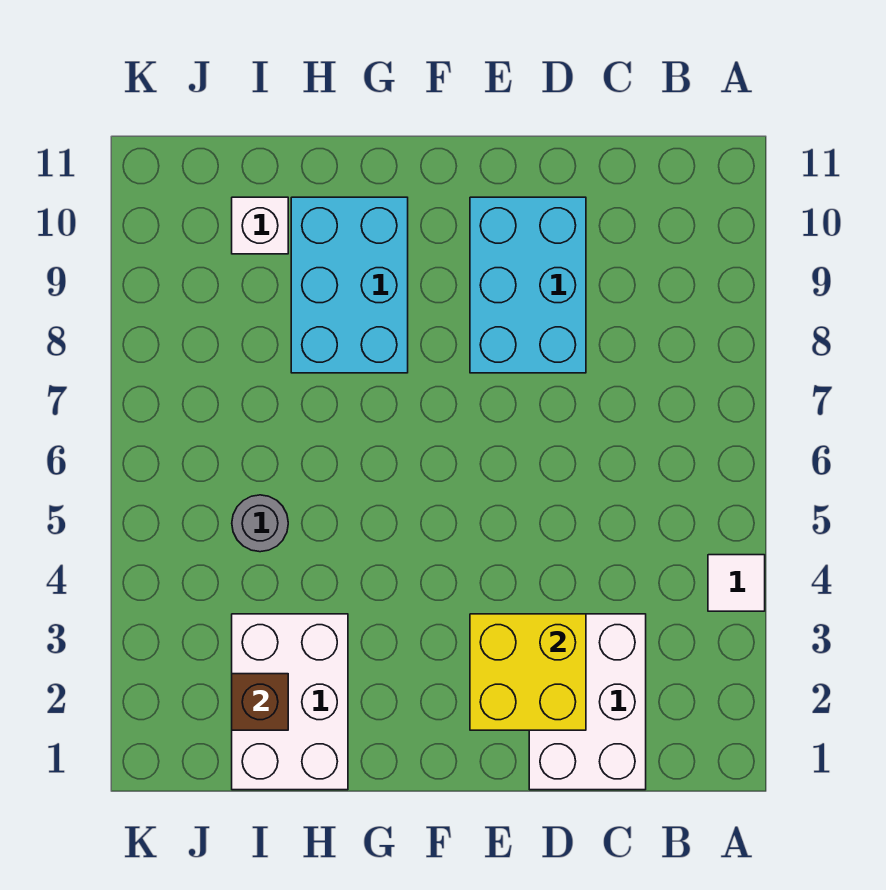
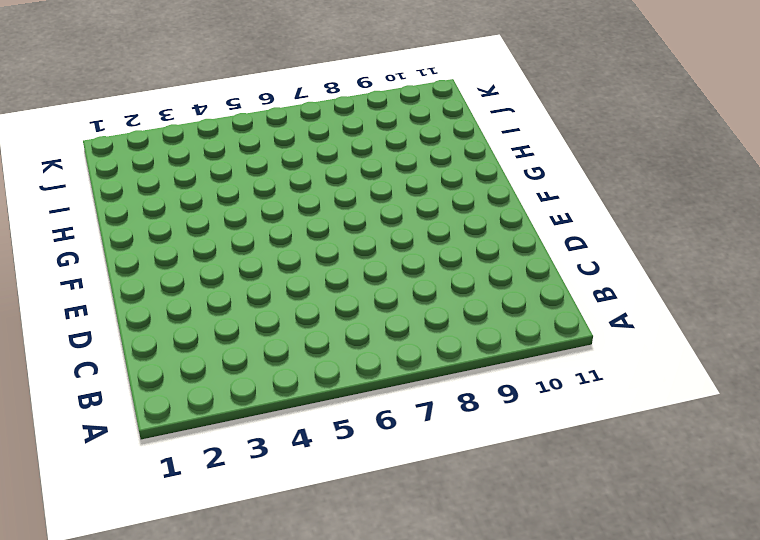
none -> white tile A4 level 1
none -> white brick C1:D3 level 1

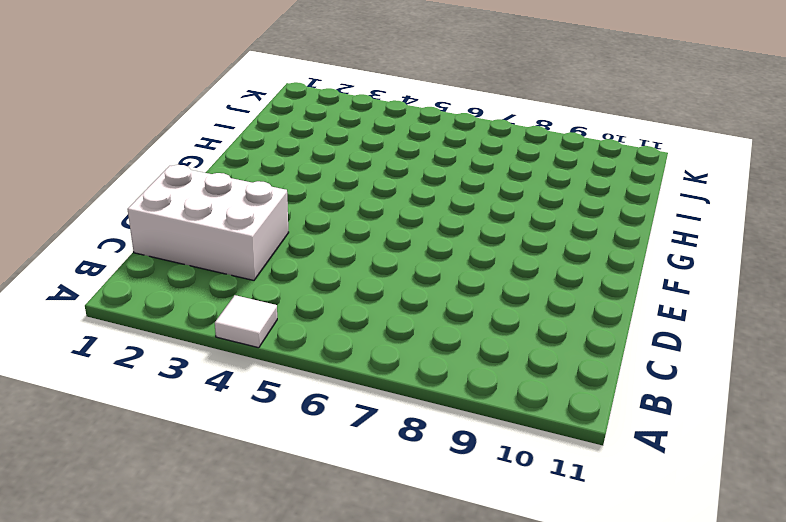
none -> cyan brick D8:E10 level 1
none -> cyan brick G8:H10 level 1

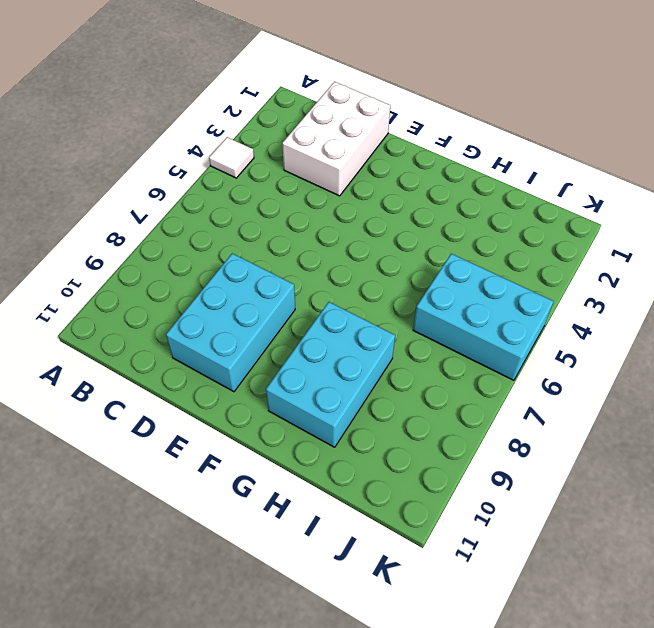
cyan brick I5:K6 level 1 -> grey round brick I5 level 1
none -> white brick H1:I3 level 1
none -> white brick I10 level 1

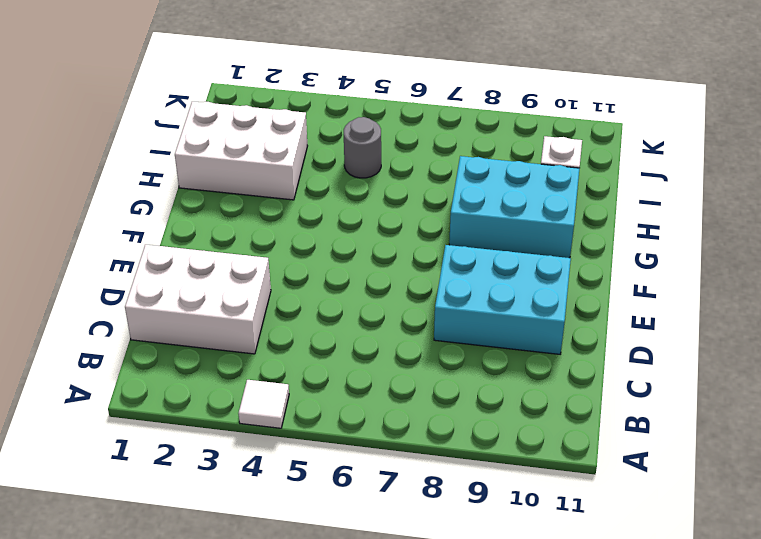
none -> yellow brick D2:E3 level 2
none -> brown brick I2 level 2

